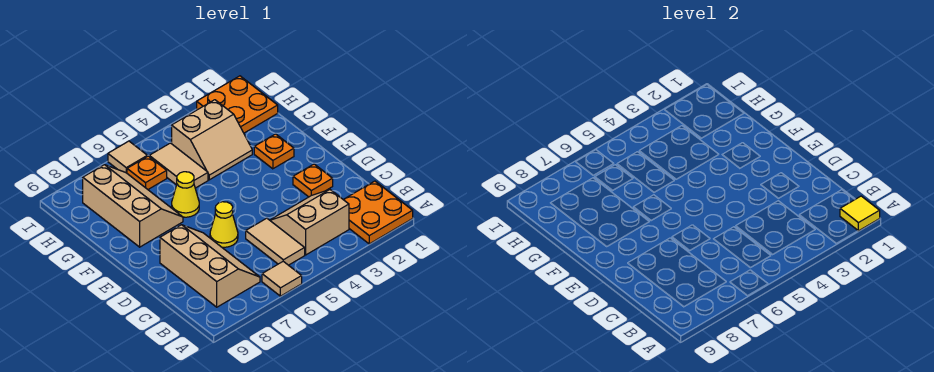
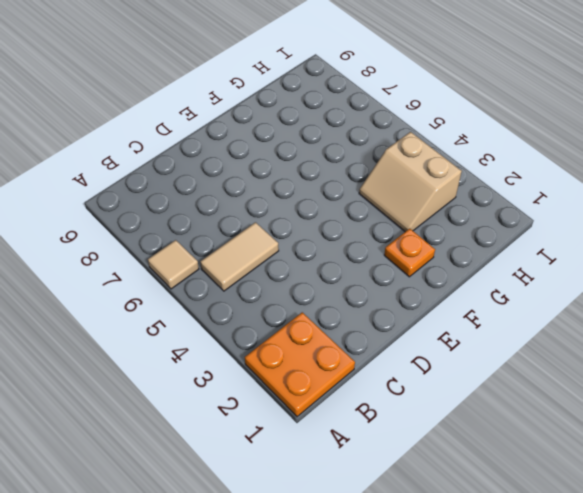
none -> tan slope B3:C4 level 1 top B
none -> tan slope B7:D8 level 1 top 8
none -> orange plate D2 level 1

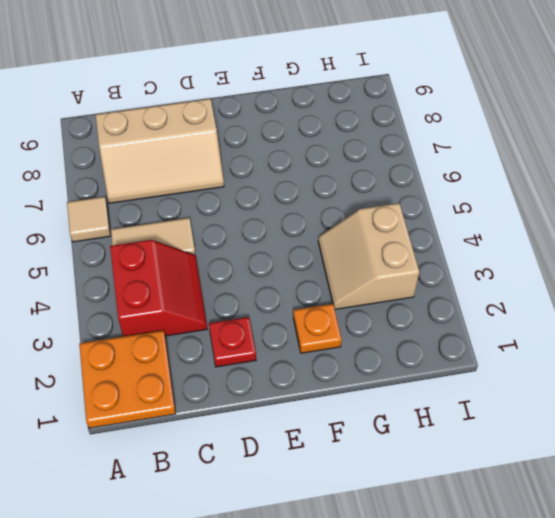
red slope B3:C4 level 1 top B -> tan slope B3:C4 level 1 top B
red plate D2 level 1 -> orange plate D2 level 1
none -> yellow cone D6 level 1
none -> yellow cone F6 level 1
none -> tan slope F7:H8 level 1 top 8

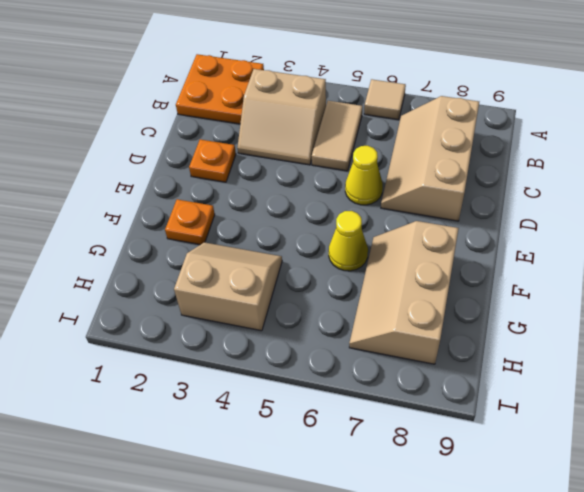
none -> tan tile G5:H5 level 1
none -> orange plate H1:I2 level 1
none -> orange plate H6 level 1

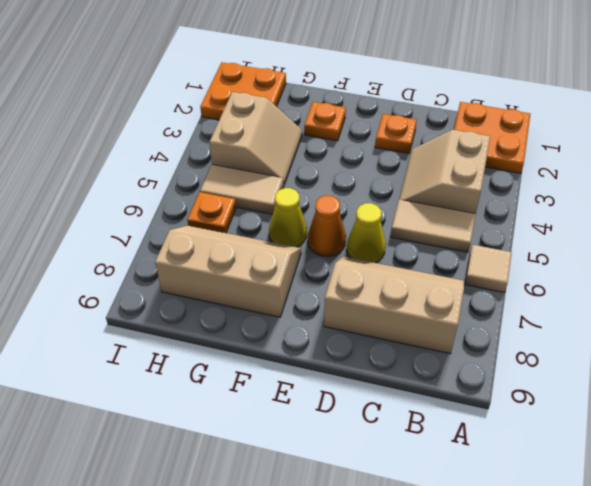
orange cone E6 level 1 -> none
none -> tan tile I6 level 1
none -> yellow tile A1 level 2

